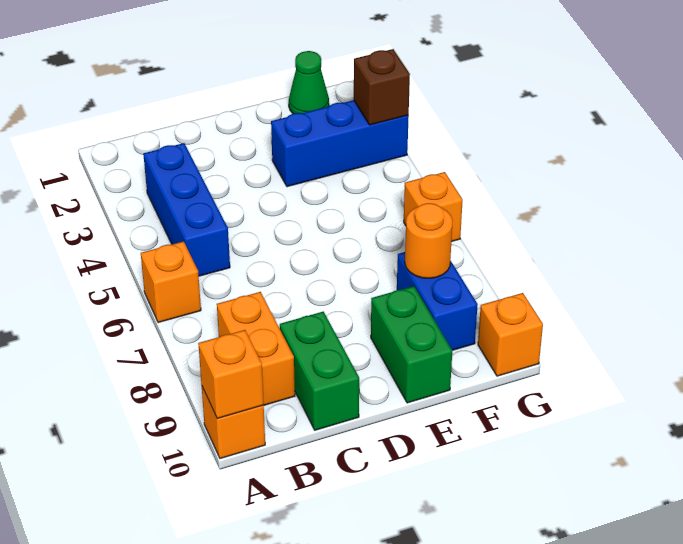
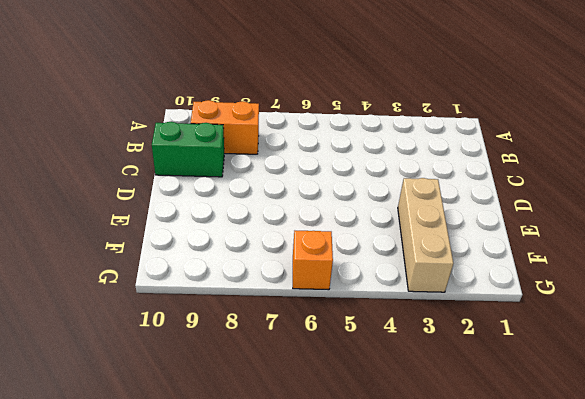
tan brick E3:G3 level 1 -> blue brick E3:G3 level 1
none -> orange brick A6 level 1
none -> orange brick A10 level 1
none -> blue brick B3:B5 level 1

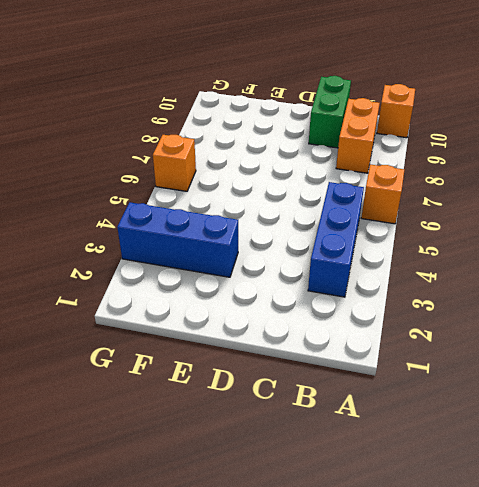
none -> green brick E9:E10 level 1
none -> green cone F1 level 1
none -> blue brick F8:F9 level 1

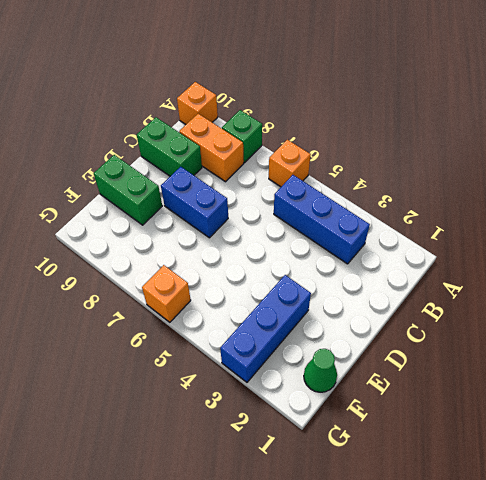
green brick A8 level 1 -> none
blue brick D7:D8 level 1 -> blue brick F8:F9 level 1
none -> orange brick G10 level 1
none -> orange brick A10 level 2
none -> orange round brick F8 level 2

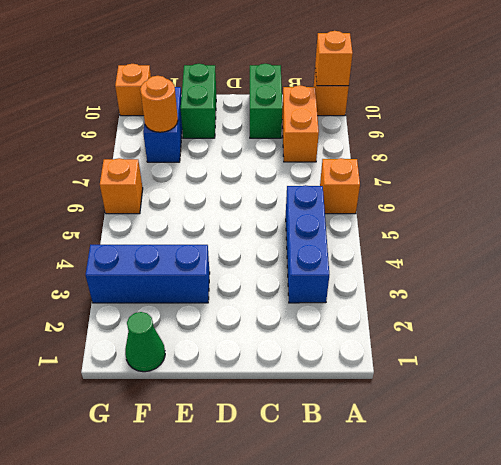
none -> brown brick G3 level 2

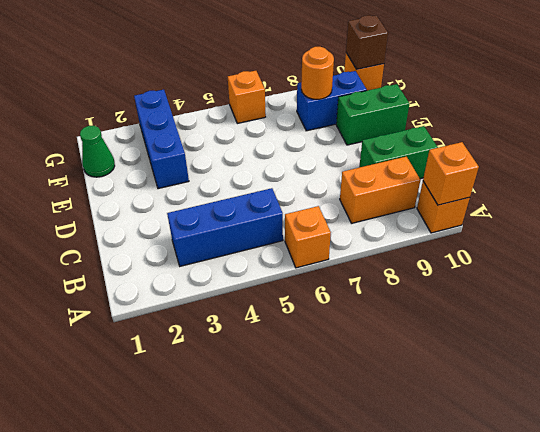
brown brick G10 level 2 -> brown brick G3 level 2

